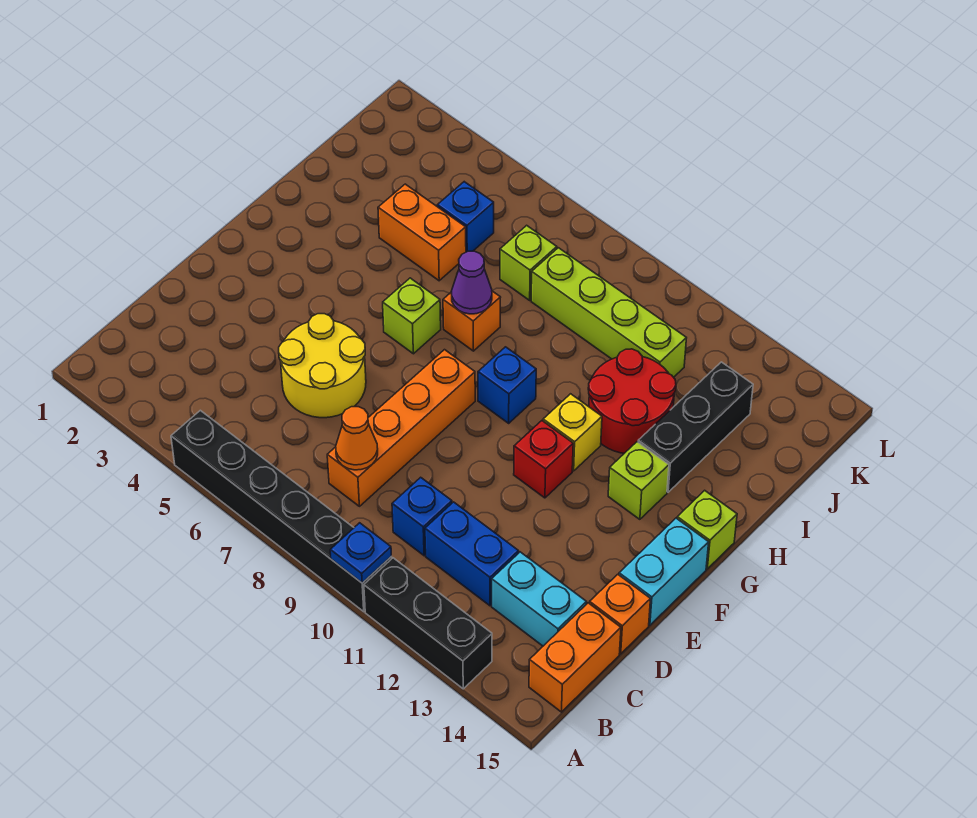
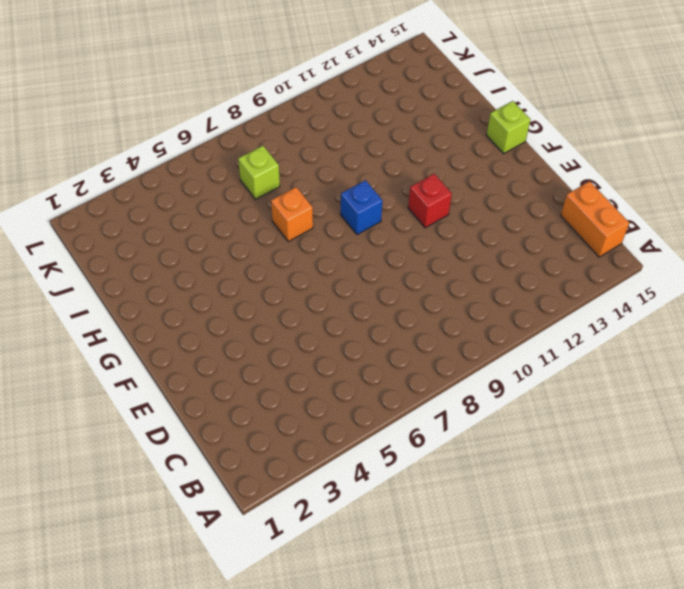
none -> black brick A5:A10 level 1
none -> black brick A11:A13 level 1
none -> orange brick C8:F8 level 1

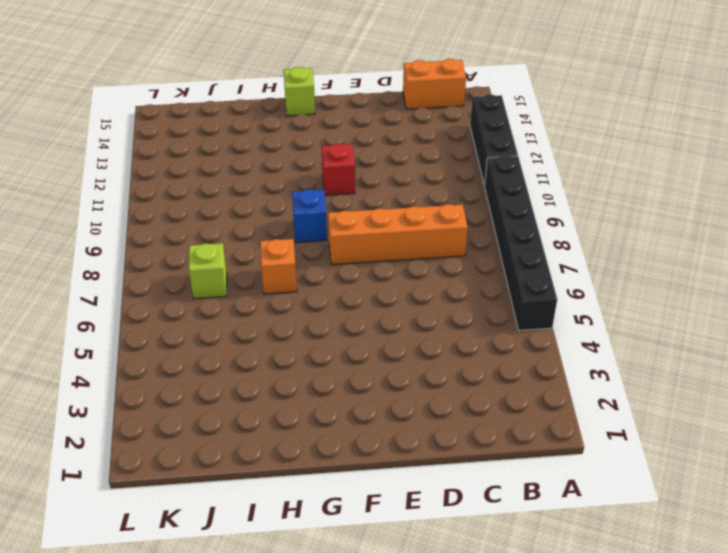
none -> blue brick C10 level 1
none -> blue brick C11:C12 level 1
none -> cyan brick C13:C14 level 1

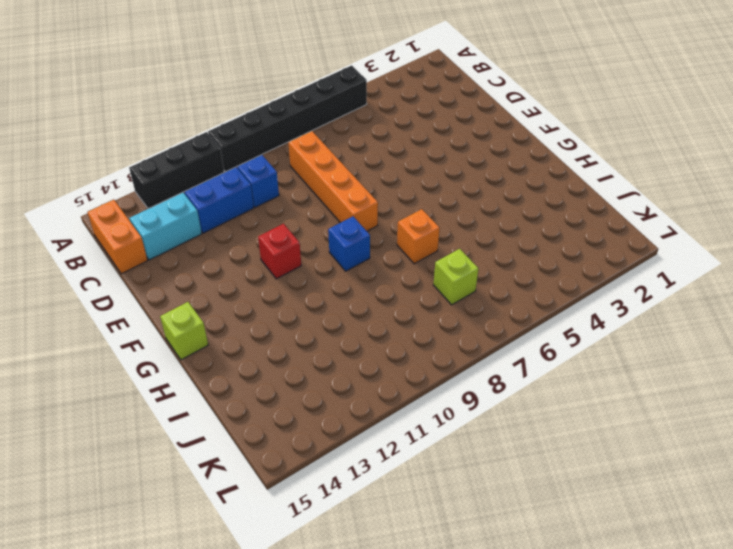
none -> yellow round brick D5:E6 level 1
none -> orange brick D15 level 1
none -> cyan brick E15:F15 level 1

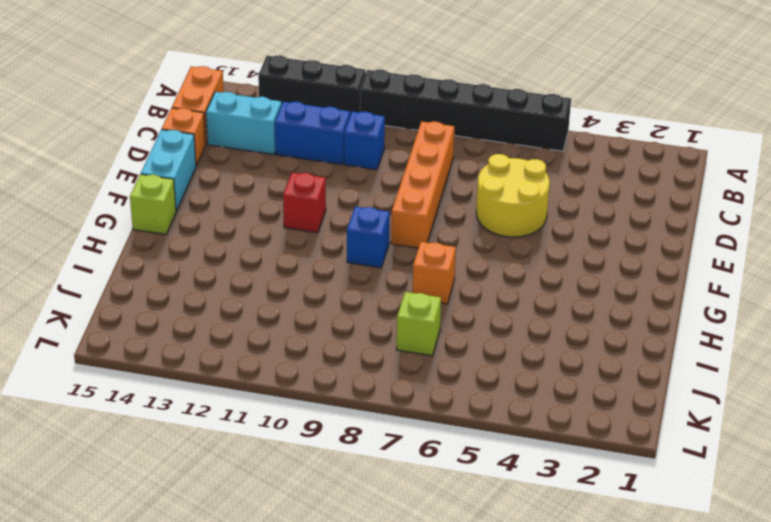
none -> lime brick G6 level 1
none -> yellow brick G11 level 1
none -> lime brick G13 level 1

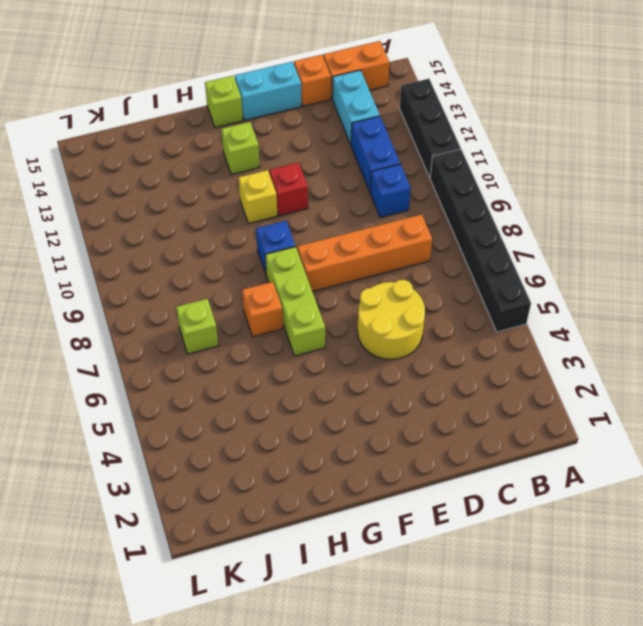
lime brick G6:G8 level 1 -> lime brick G6 level 1
none -> red round brick H11:I12 level 1
none -> black brick H13:J13 level 1
none -> orange brick I4:I5 level 1

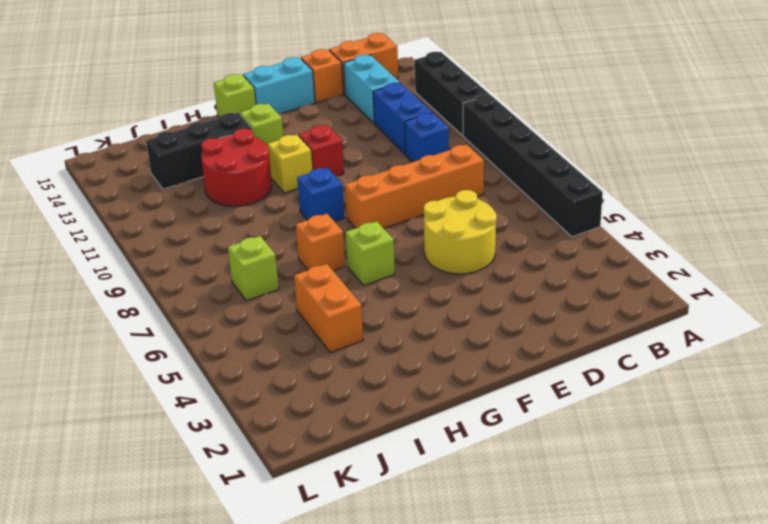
none -> blue brick J5 level 1
none -> lime brick J8:J11 level 1
none -> blue plate A10 level 2

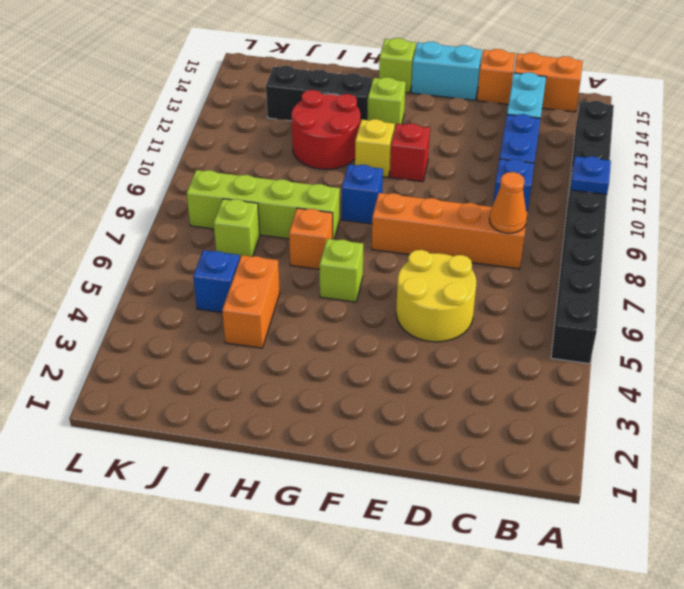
lime brick H8:K8 level 1 -> lime brick J8:J11 level 1
none -> purple cone H7 level 2

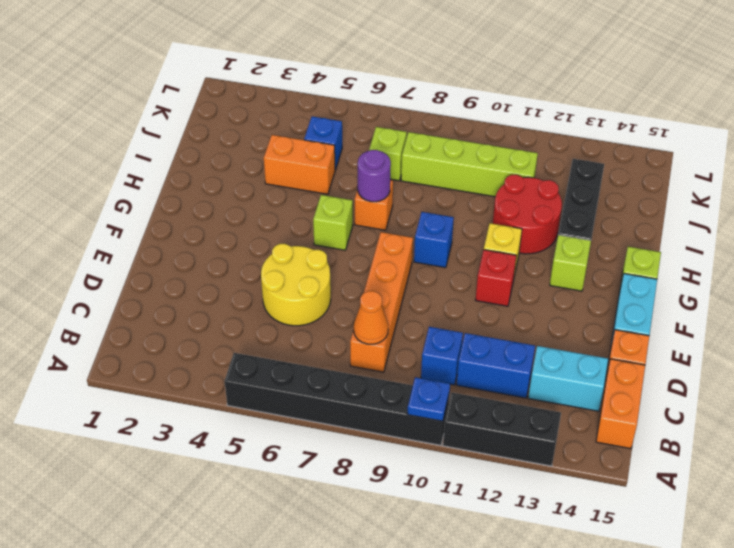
purple round brick H7 level 2 -> purple cone H7 level 2

